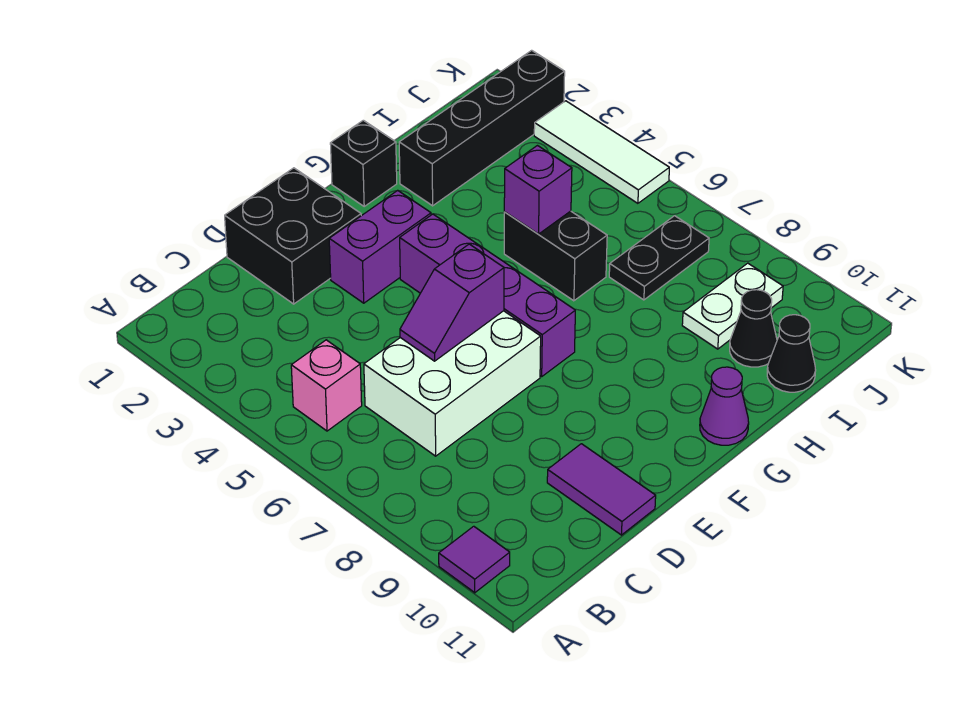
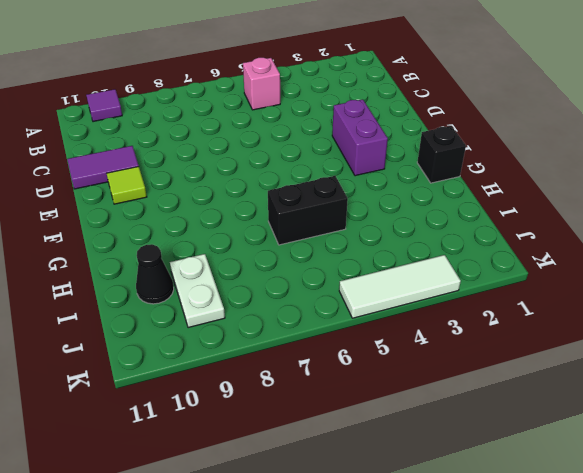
lime tile E10 level 1 -> none
none -> white brick C6:E7 level 1
none -> black brick D1:E2 level 1
none -> purple brick F4:F7 level 1

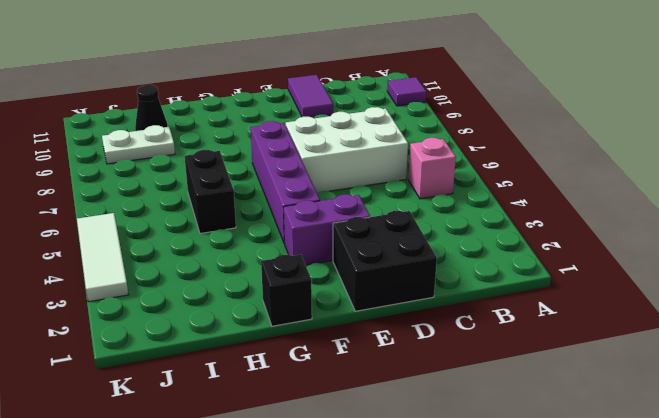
none -> purple cone G11 level 1
none -> black brick H2:K2 level 1
none -> black plate I7:J7 level 1

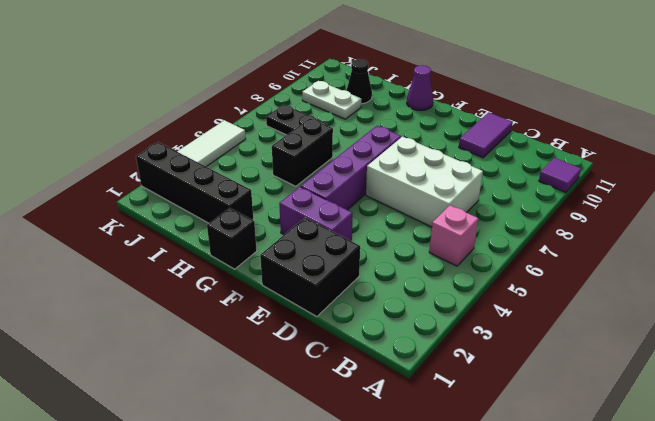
none -> black cone I11 level 1
none -> purple slope D6:E6 level 2 top E
none -> purple brick H5 level 2

